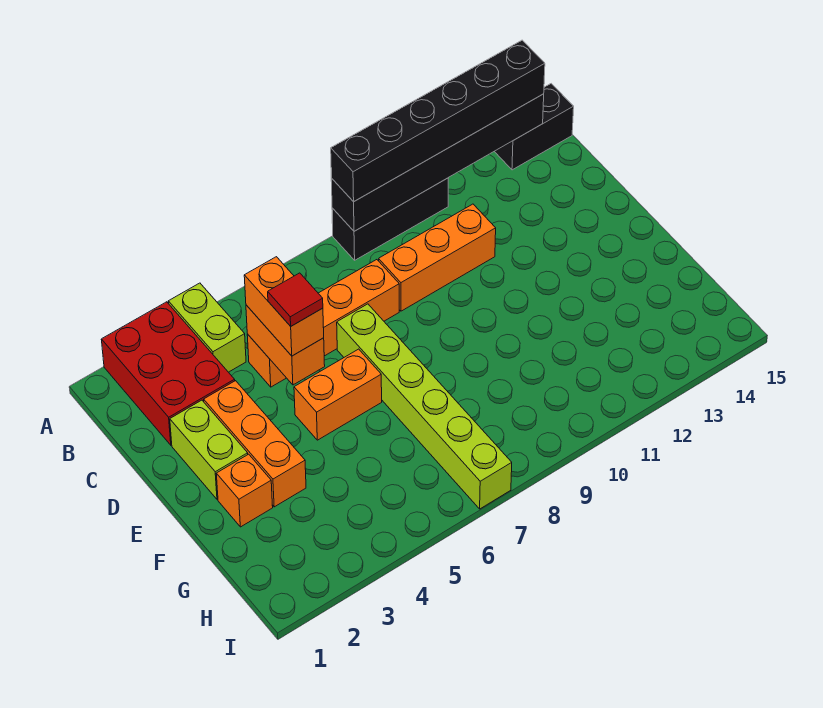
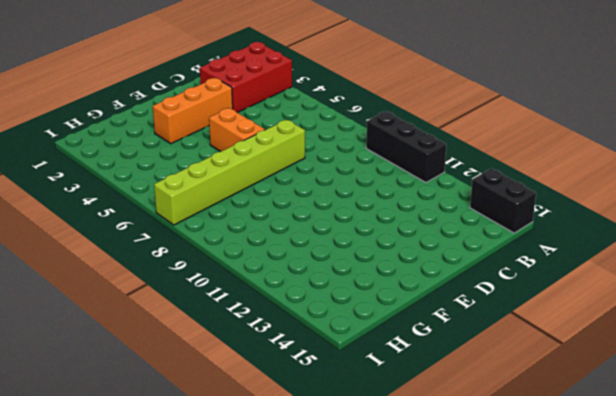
none -> lime brick A4:B4 level 1
none -> orange brick C5:C8 level 1
none -> orange brick C9:C11 level 1

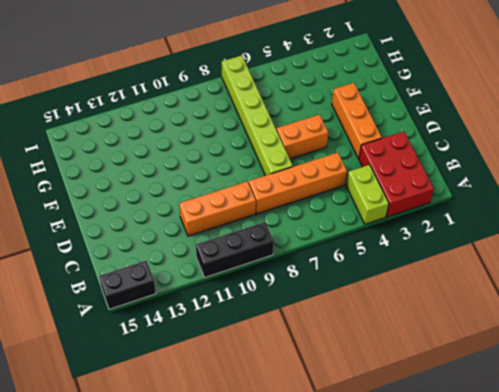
none -> lime brick D2:E2 level 1
none -> orange brick F2 level 1
none -> black brick A9:A14 level 2

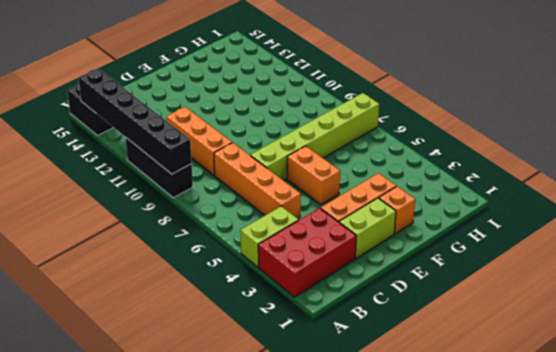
none -> orange brick C5:D5 level 2
none -> black brick A9:A14 level 3
none -> orange brick C5:D5 level 3

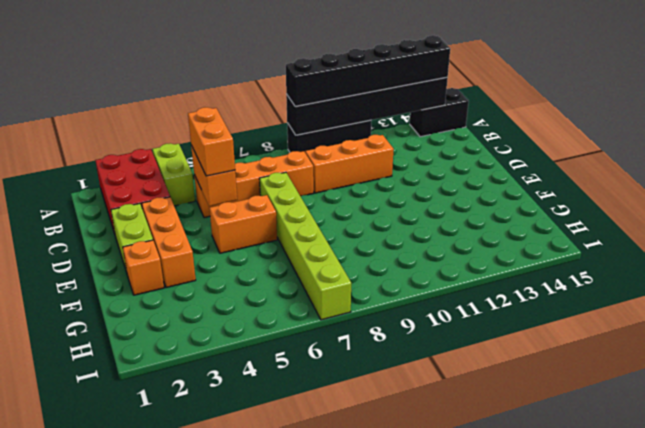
none -> red tile D5 level 4

